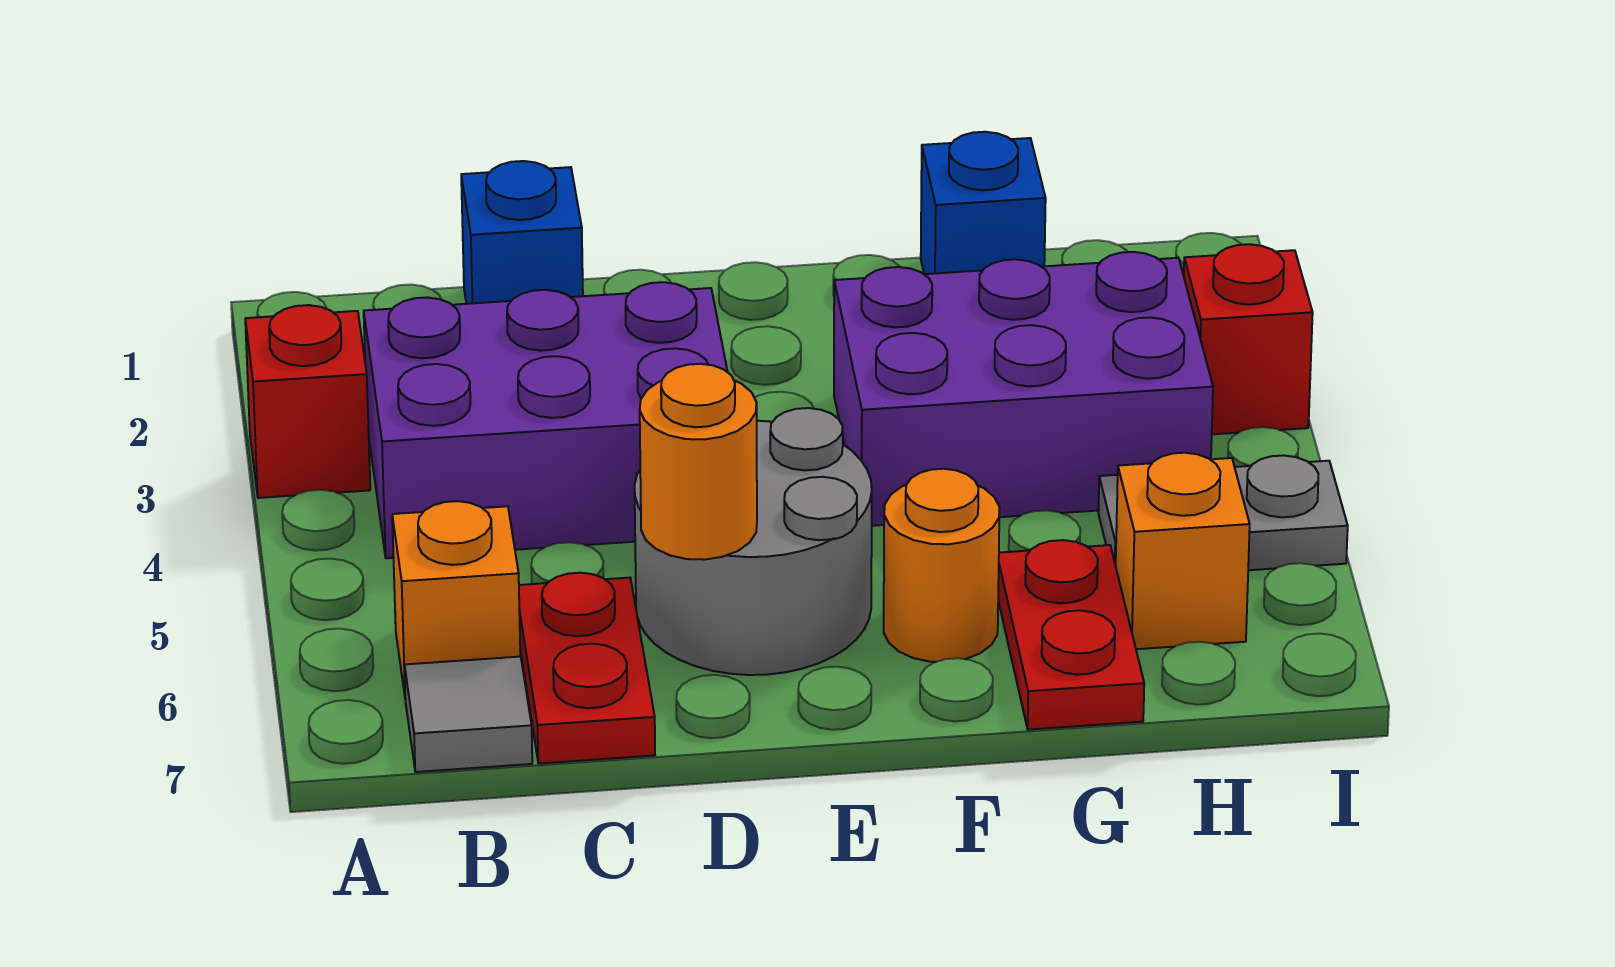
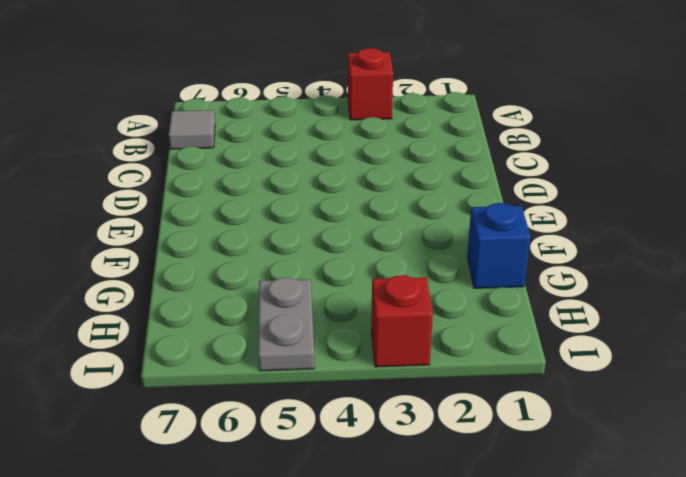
none -> purple brick B3:D4 level 1
none -> orange brick B6 level 1
none -> blue brick C1 level 1

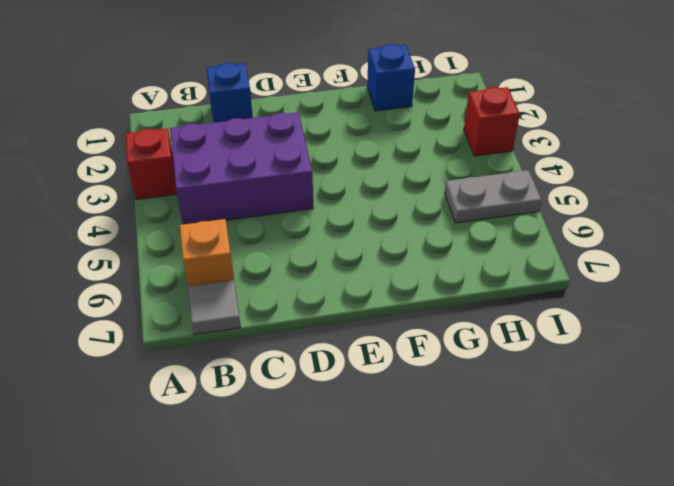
none -> red plate C6:C7 level 1
none -> grey round brick D5:E6 level 1
none -> purple brick F3:H4 level 1

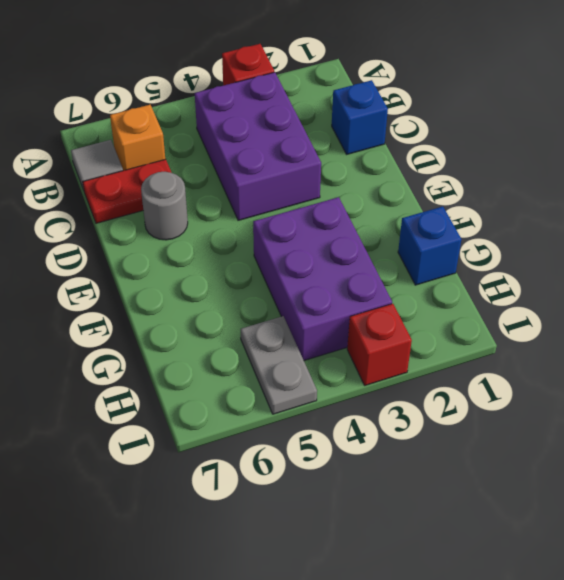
grey round brick D6 level 1 -> grey round brick D5:E6 level 1
none -> orange round brick F6 level 1
none -> red plate G6:G7 level 1
none -> orange brick H6 level 1

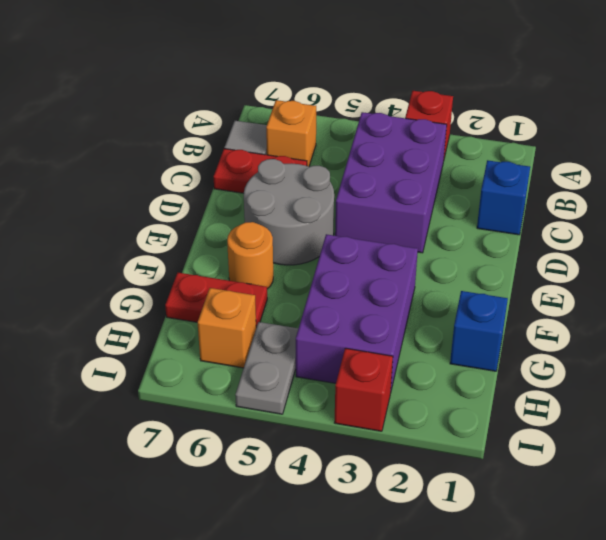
none -> orange round brick D6 level 2

